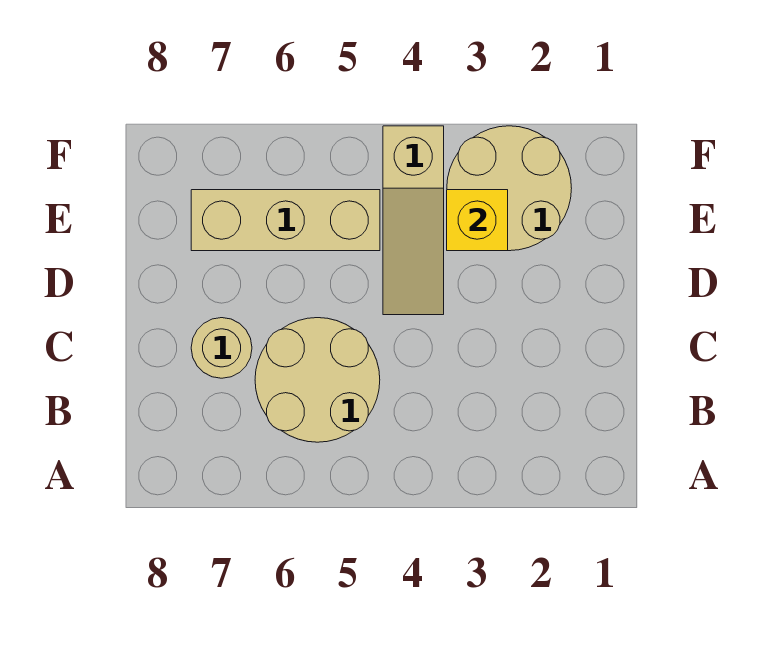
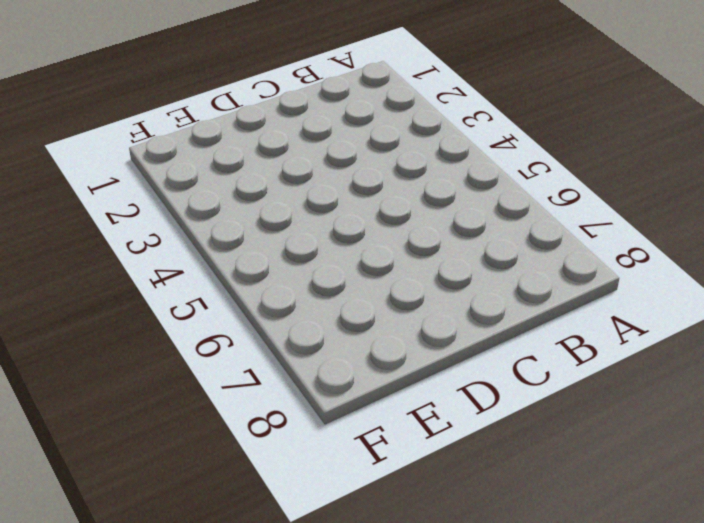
none -> tan round brick B5:C6 level 1
none -> tan round brick C7 level 1

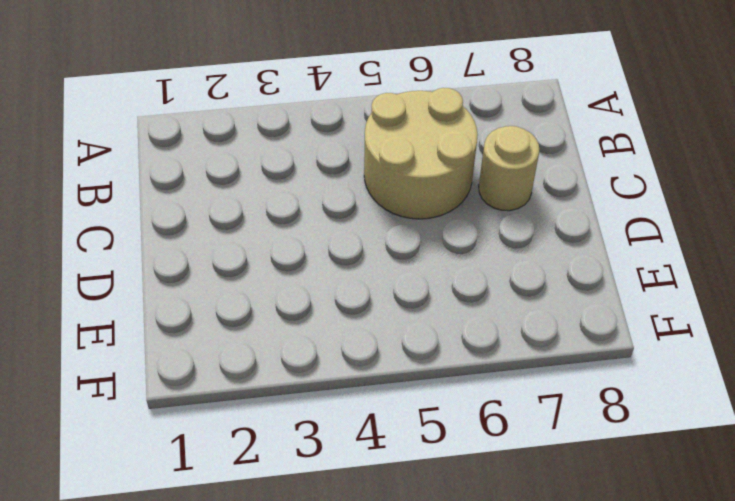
none -> tan slope D4:F4 level 1 top F
none -> tan round brick E2:F3 level 1

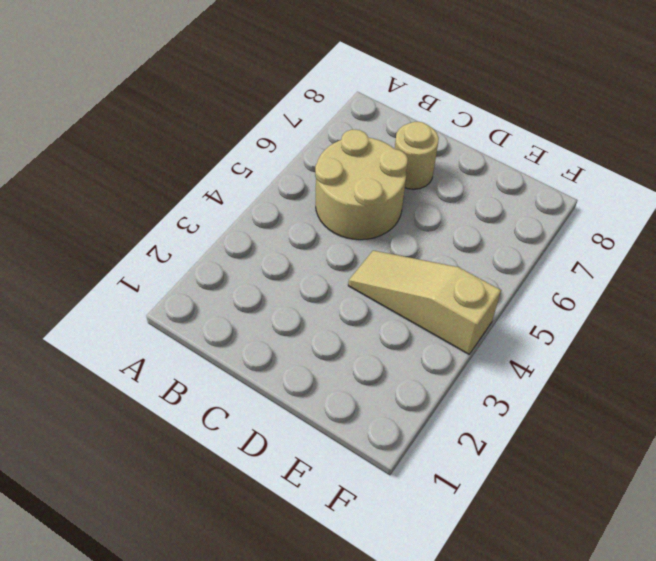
none -> tan round brick E2:F3 level 1
none -> tan brick E5:E7 level 1

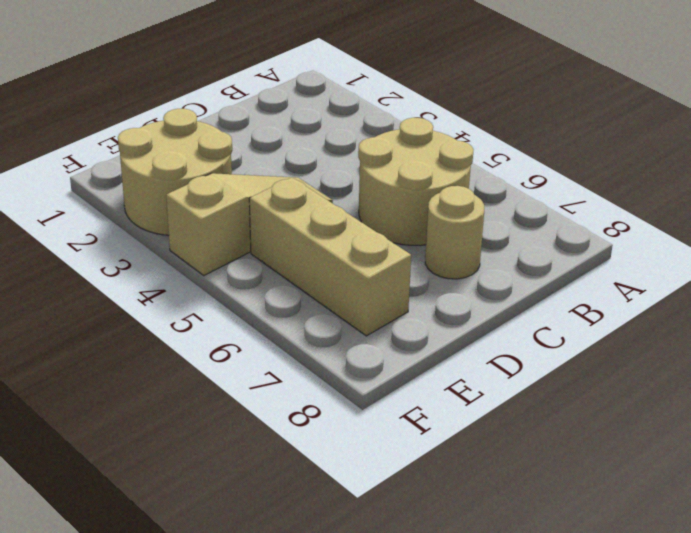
none -> yellow brick E3 level 2

